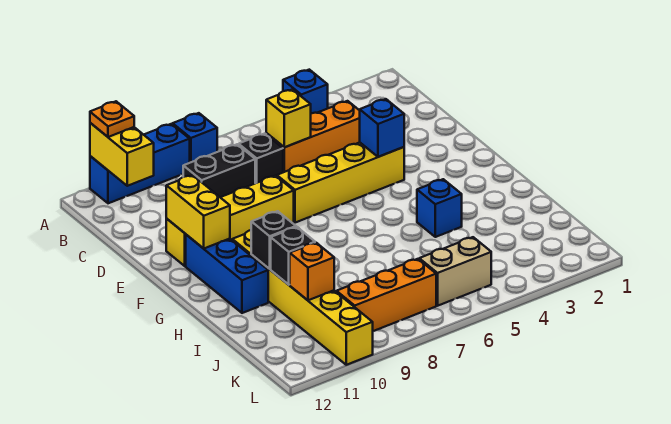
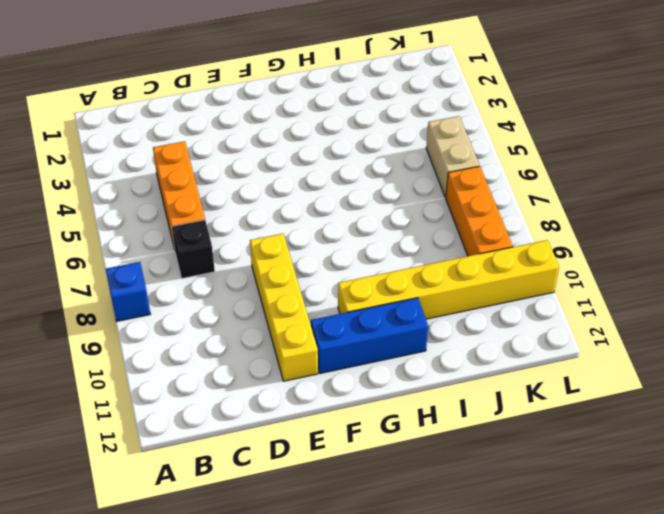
none -> blue brick A4 level 1
none -> blue brick A9:A11 level 1
none -> black brick C8:C9 level 1

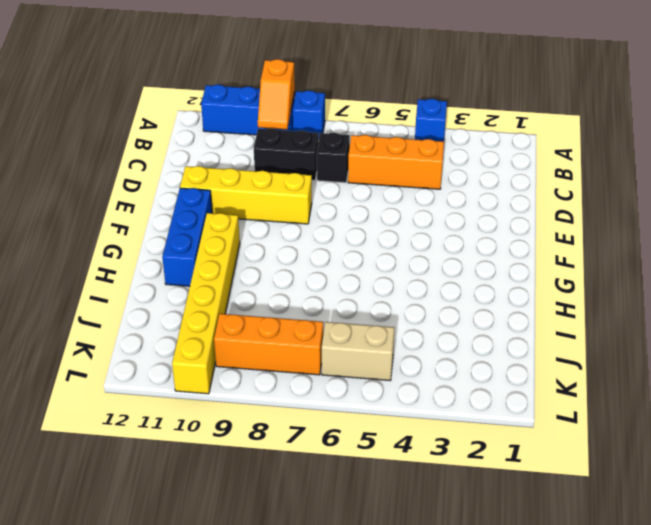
orange slope A9:B9 level 2 top A -> none
none -> yellow brick E4:E7 level 1
none -> blue brick H4 level 1
none -> yellow brick A11:B11 level 2

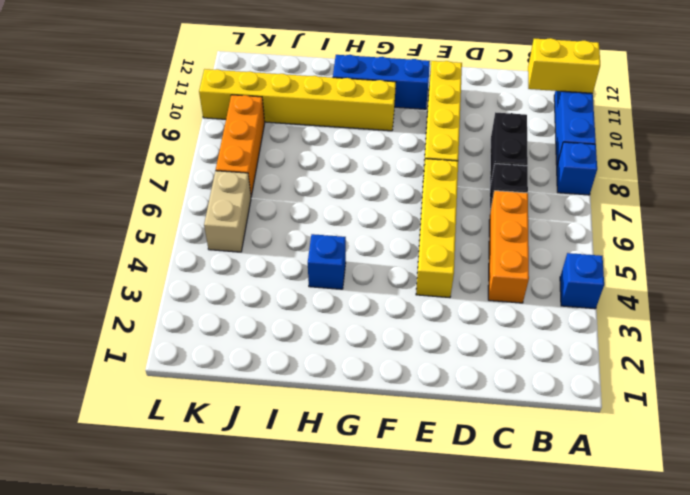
none -> yellow brick C6 level 2
none -> blue brick E4 level 2
none -> yellow brick E11:F11 level 2

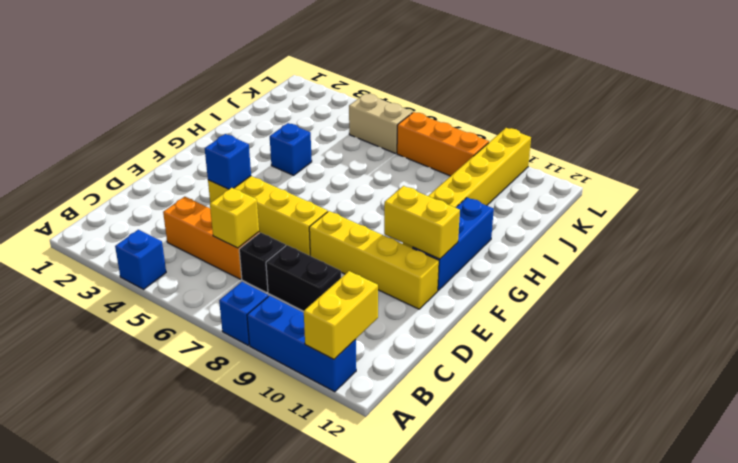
yellow brick F10:F11 level 2 -> yellow brick E11:F11 level 2
none -> black brick H10 level 2
none -> black brick I10 level 2
none -> orange brick J10 level 2

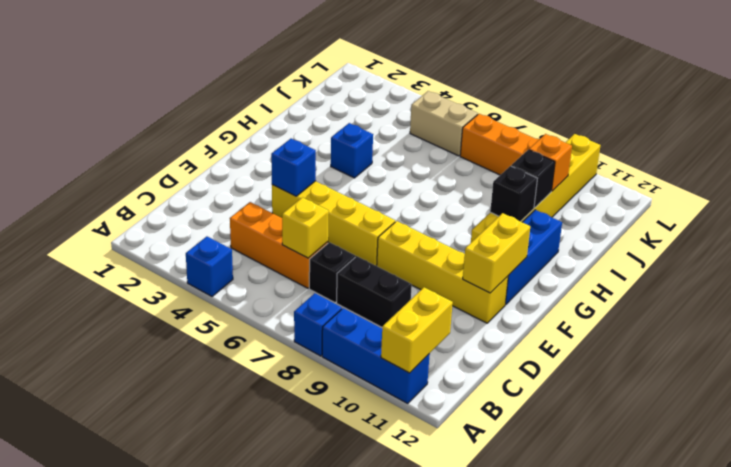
none -> orange plate A11 level 3

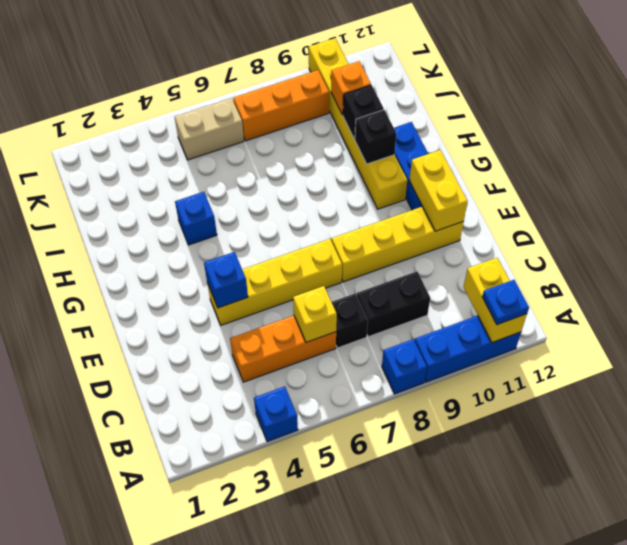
blue plate A11 level 3 -> orange plate A11 level 3

